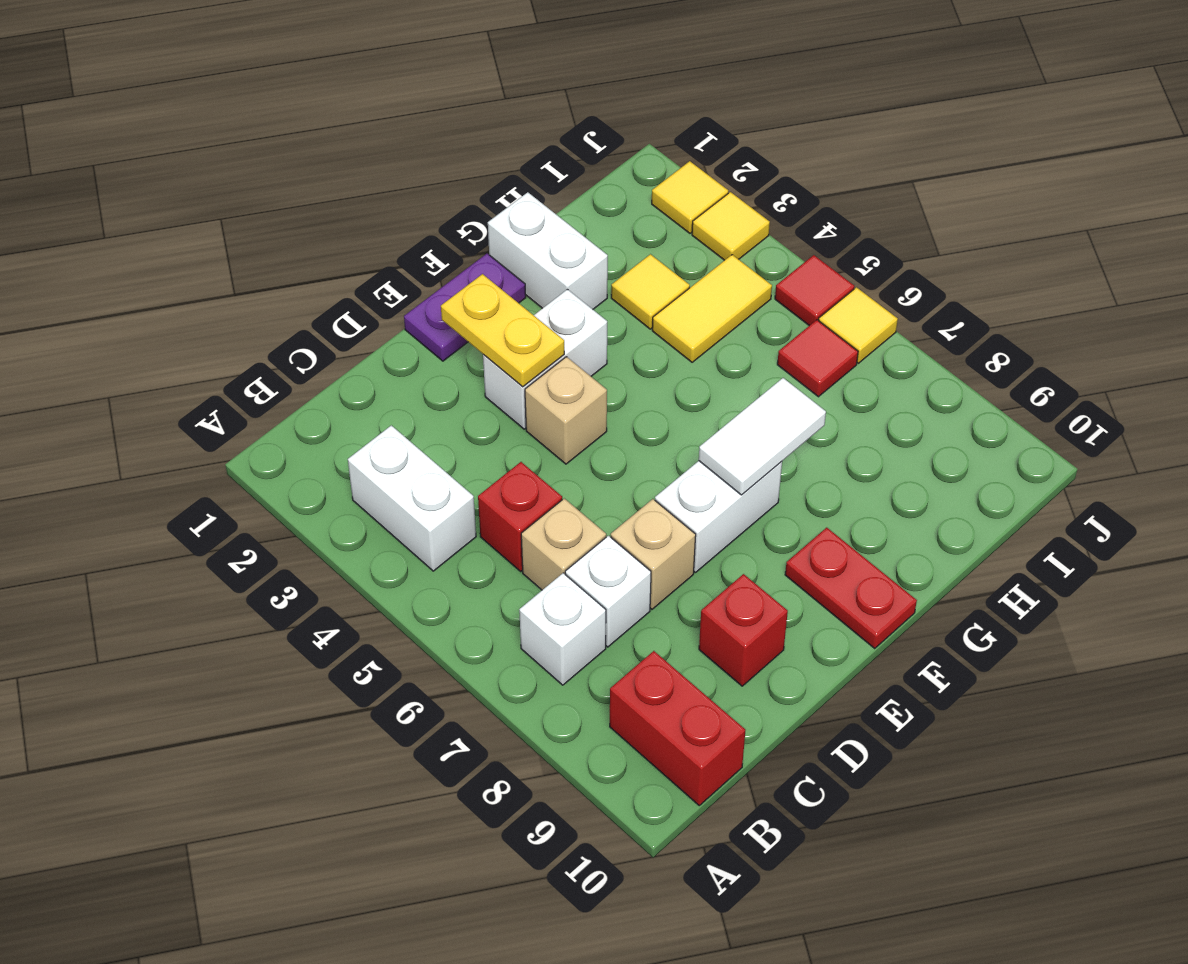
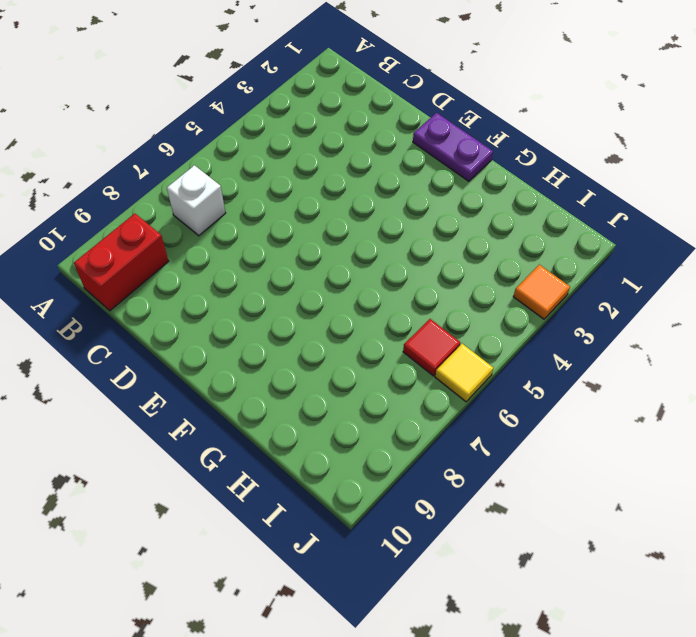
orange tile J3 level 1 -> yellow tile J3 level 1
none -> white brick B3:B4 level 1
none -> red brick C5 level 1
none -> tan brick C6 level 1

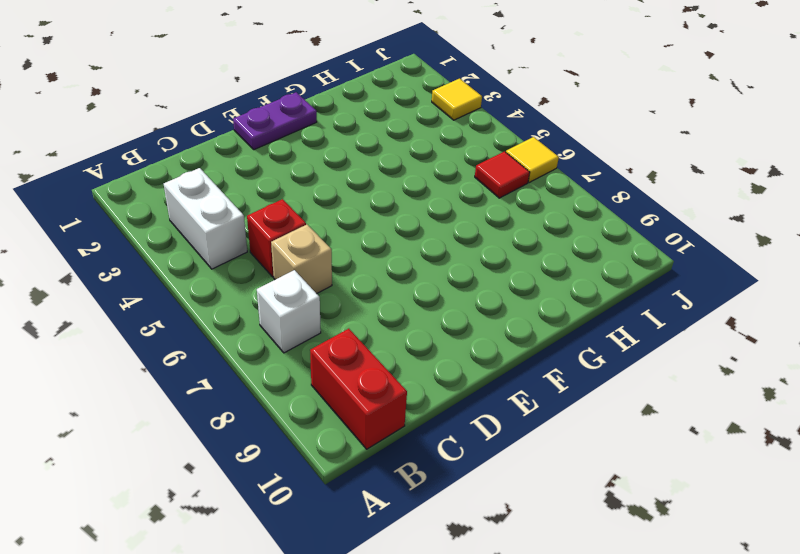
none -> white brick C7 level 1
none -> tan brick D7 level 1
none -> red brick D9 level 1

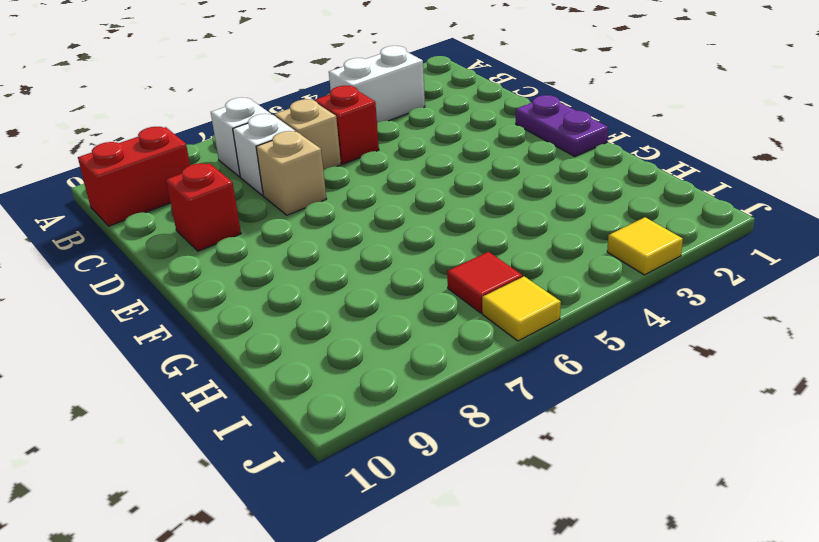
none -> white brick E3:F3 level 1
none -> tan brick E4 level 1
none -> white brick E7:F7 level 1

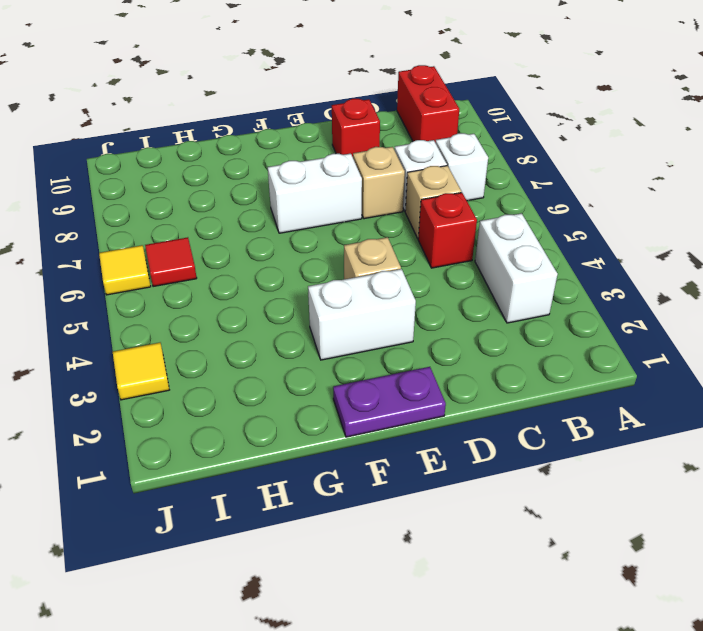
none -> red plate F9:F10 level 1
none -> white brick G1:G2 level 1
none -> yellow tile H3 level 1

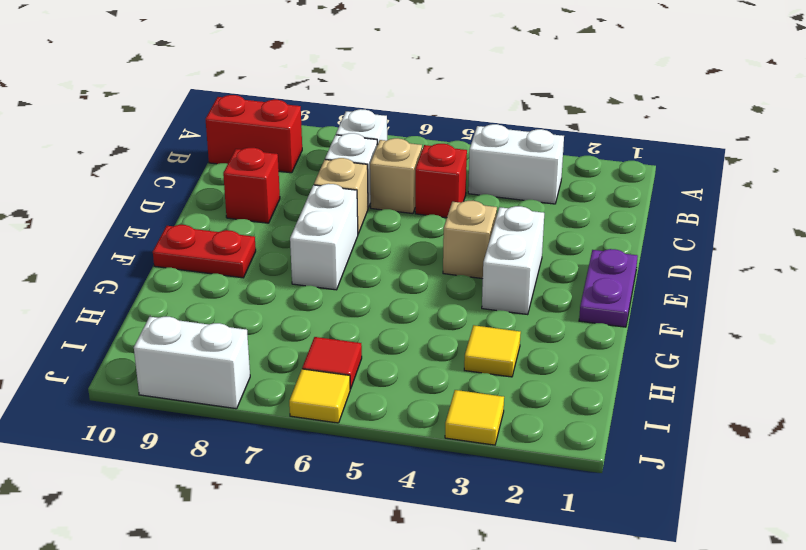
white brick J8:J9 level 1 -> white brick G1:G2 level 1
none -> yellow tile H4:I4 level 1
none -> yellow tile J2 level 1
none -> red tile J5 level 1

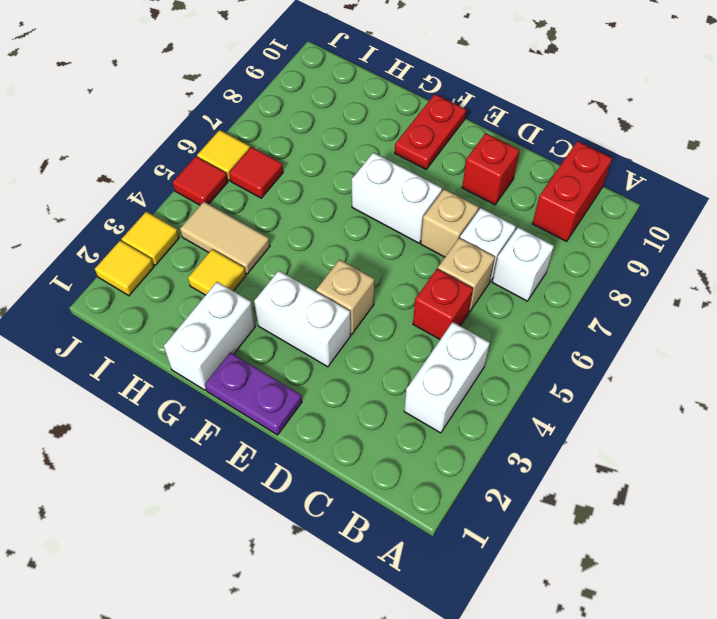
tan tile H4:I4 level 1 -> yellow tile H4:I4 level 1
none -> yellow plate E2:E3 level 2
none -> white tile F7:G7 level 2

